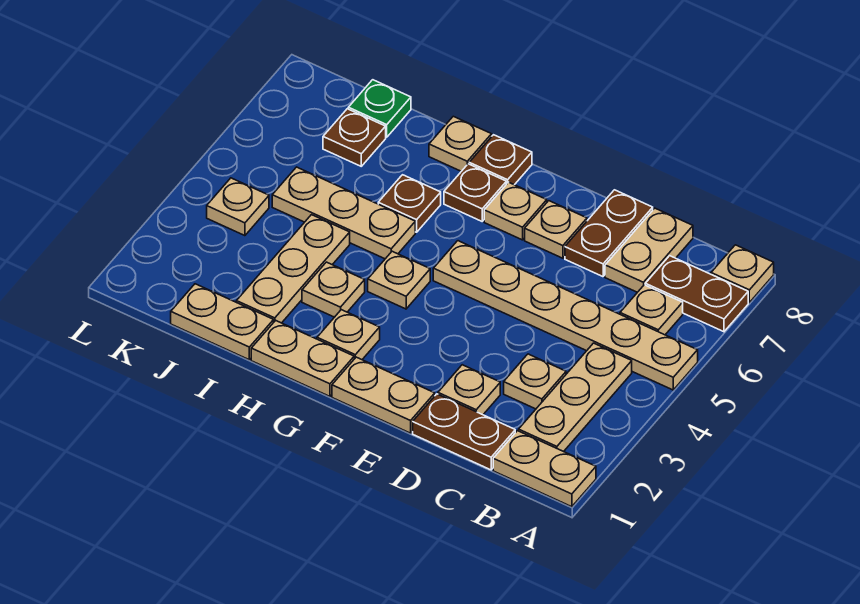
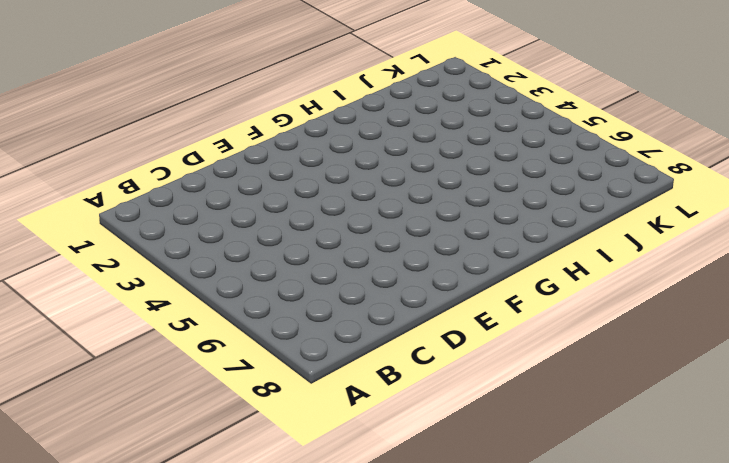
none -> tan plate A1:B1 level 1
none -> tan plate A5:F5 level 1
none -> brown plate A7:B7 level 1

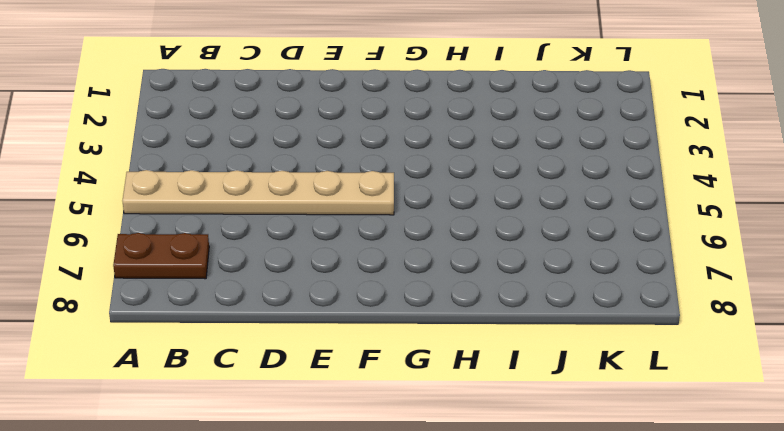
none -> tan plate A1:B1 level 1
none -> tan plate A8 level 1
none -> tan plate B2:B4 level 1

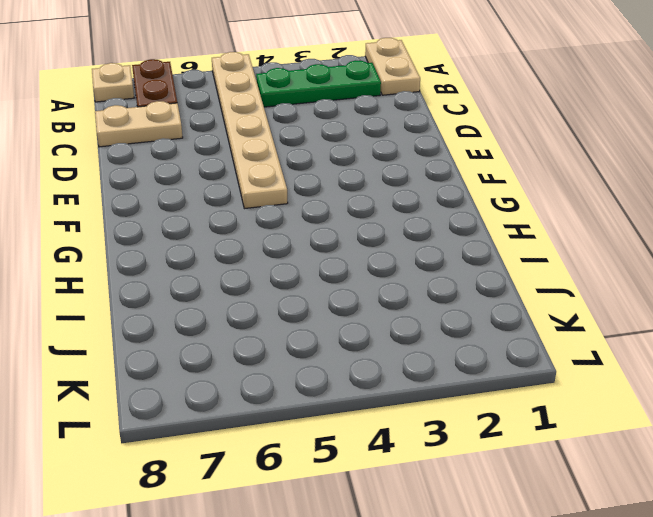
green plate B2:B4 level 1 -> tan plate B2:B4 level 1
none -> tan plate B6 level 1
none -> brown plate C1:D1 level 1
none -> tan plate C3 level 1

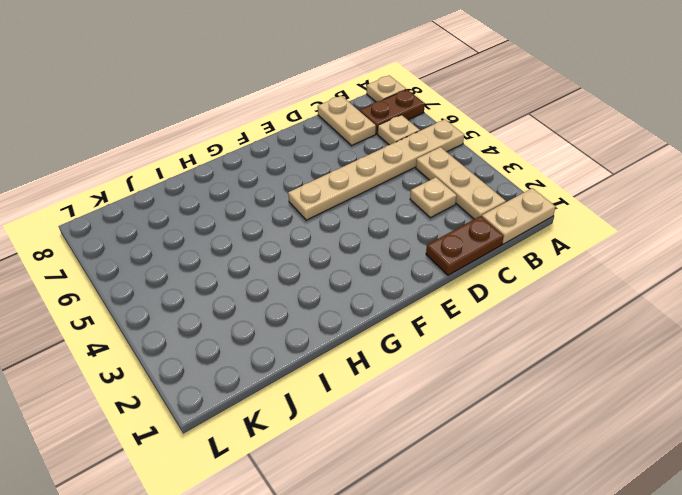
none -> tan plate D2 level 1
none -> brown plate D7:D8 level 1
none -> tan plate E1:F1 level 1

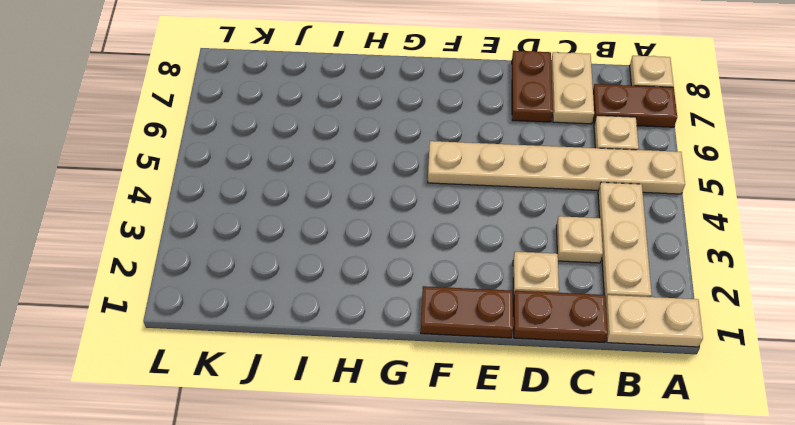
brown plate E1:F1 level 1 -> tan plate E1:F1 level 1
none -> tan plate E7 level 1
none -> tan plate F7 level 1
none -> tan plate G1:H1 level 1

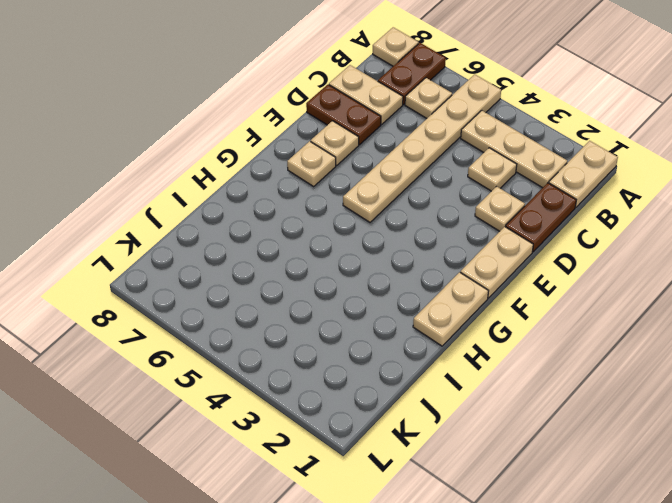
none -> tan plate G2 level 1
none -> tan plate G4 level 1
none -> brown plate G7 level 1

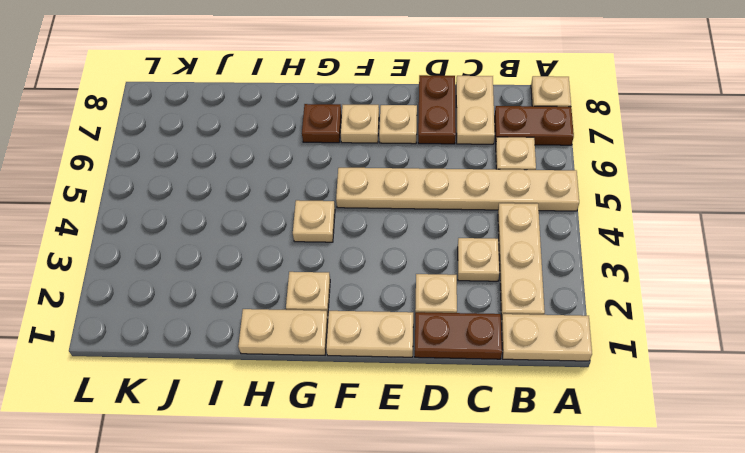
none -> brown plate G8 level 1
none -> tan plate H3 level 1
none -> tan plate H5:J5 level 1

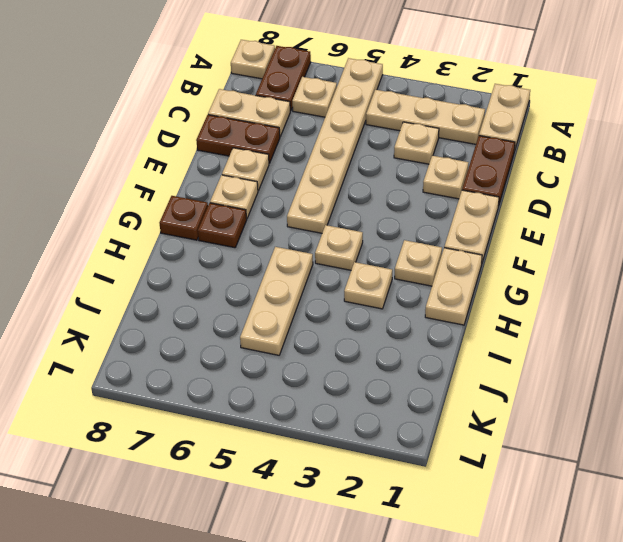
none -> brown plate H6 level 1
none -> tan plate H8 level 1
none -> tan plate I1:J1 level 1

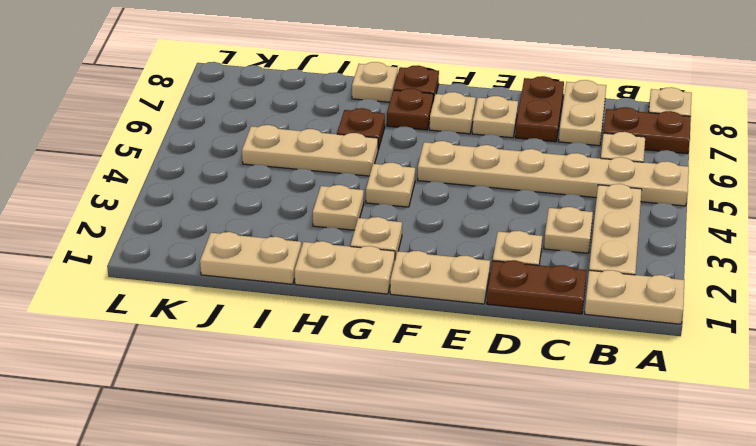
none -> tan plate I2:I4 level 1
none -> brown plate J7 level 1
none -> green plate J8 level 1

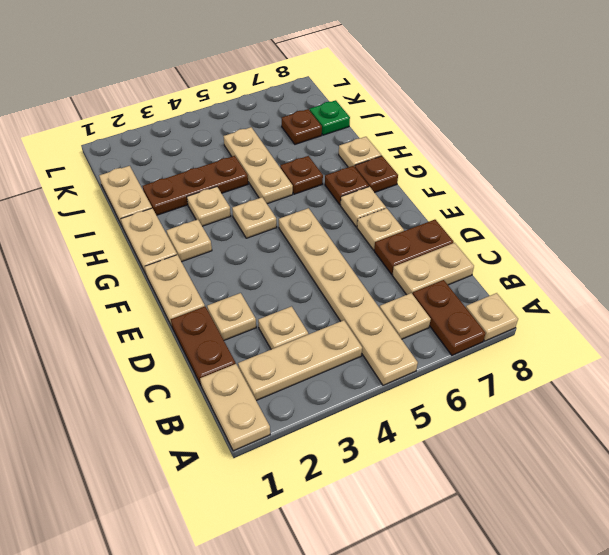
brown plate I2:I4 level 1 -> tan plate I2:I4 level 1
none -> tan plate K4 level 1

